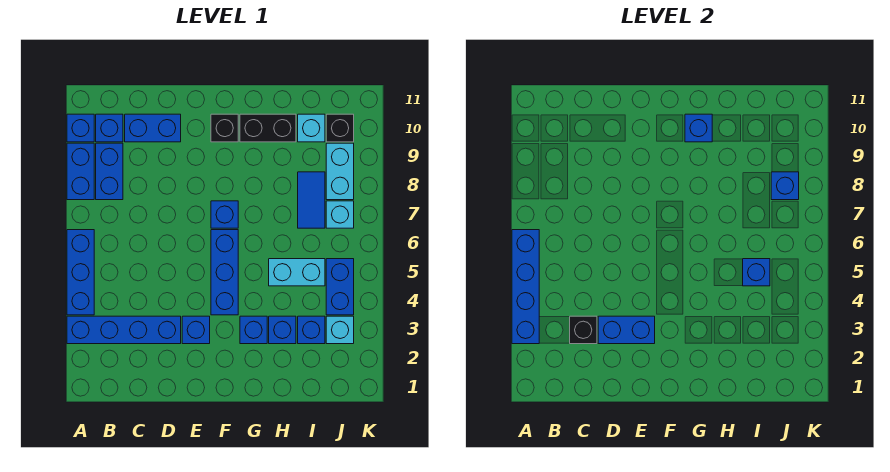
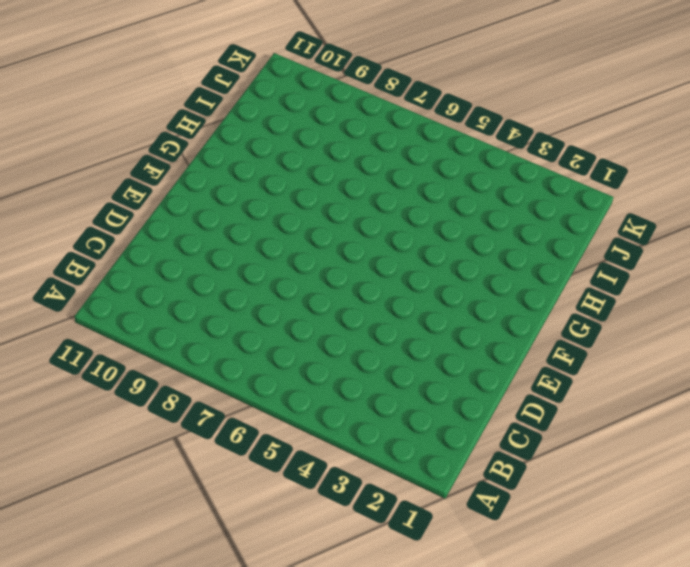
none -> blue brick A3:D3 level 1
none -> blue brick A4:A6 level 1
none -> blue brick A8:A9 level 1

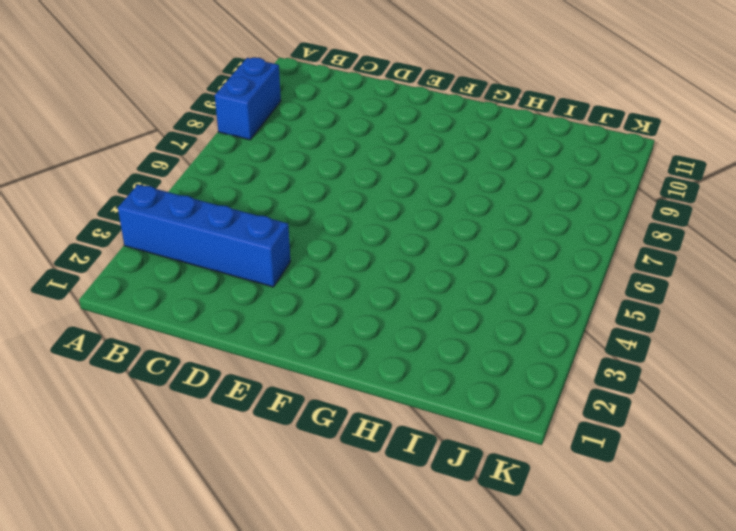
none -> blue brick A4:A6 level 1
none -> blue brick A10 level 1
none -> blue brick B8:B9 level 1

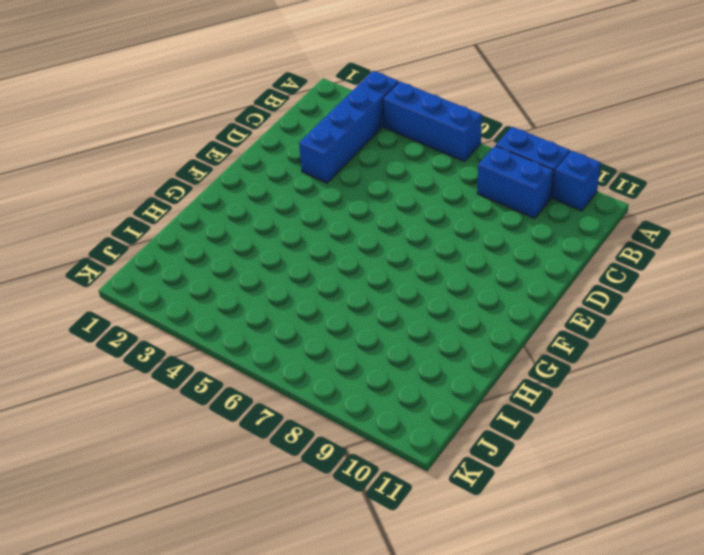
none -> blue brick B10 level 1
none -> blue brick C10:D10 level 1
none -> blue brick E3 level 1

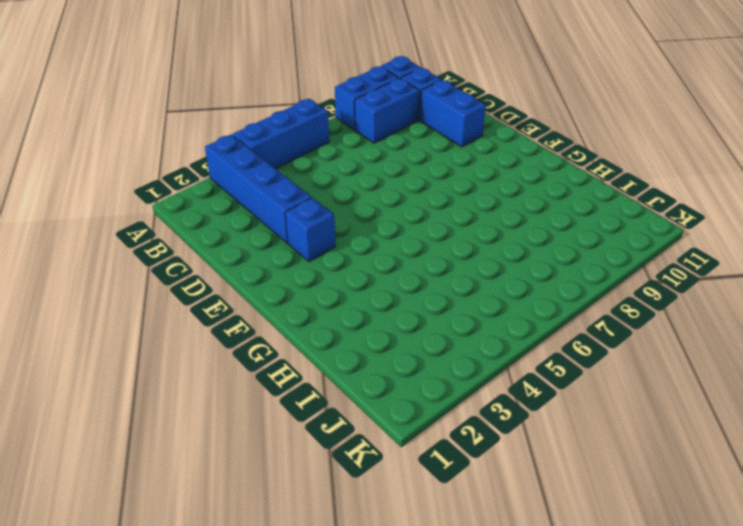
none -> blue brick F4:F6 level 1
none -> blue brick F7 level 1
none -> black brick F10 level 1

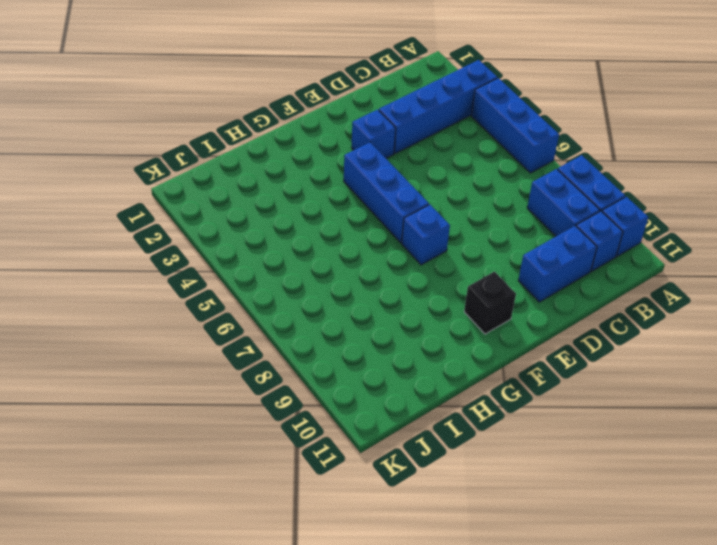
none -> blue brick G3 level 1
none -> black brick G10:H10 level 1
none -> blue brick H3 level 1

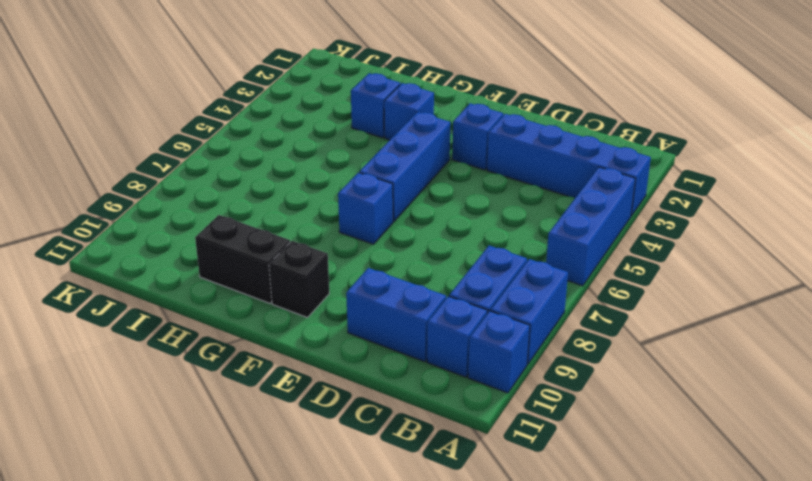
none -> cyan brick H5:I5 level 1
none -> blue brick I3 level 1
none -> blue tile I7:I8 level 1

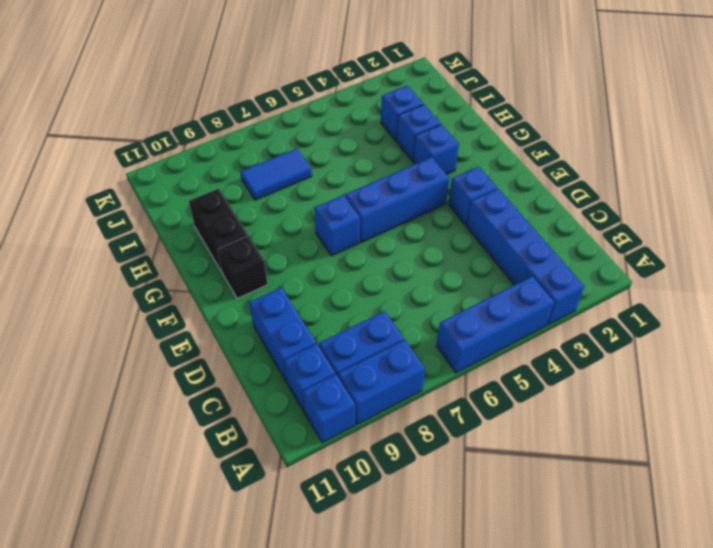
none -> cyan brick H5:I5 level 1
none -> cyan brick I10 level 1
none -> cyan brick J3 level 1

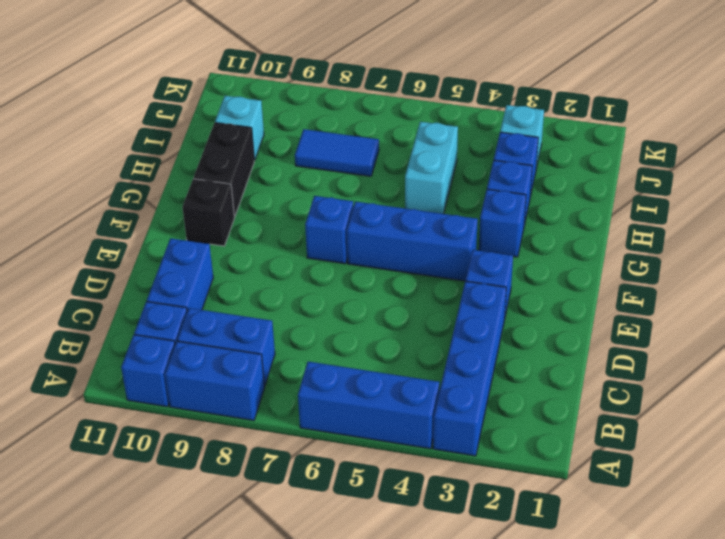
none -> blue brick J4:J5 level 1
none -> cyan brick J7 level 1
none -> cyan brick J8:J9 level 1

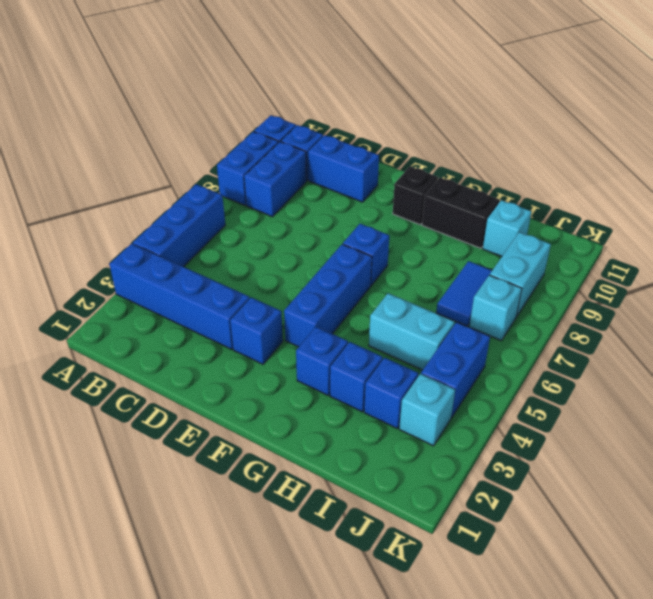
none -> black brick J10 level 1
none -> blue brick A3:A6 level 2
none -> black brick C3 level 2

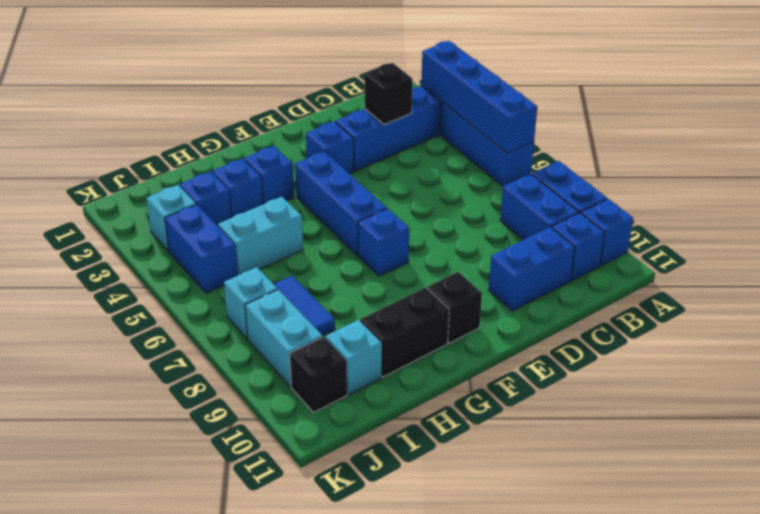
none -> blue brick D3:E3 level 2
none -> blue brick G10 level 2
none -> blue brick I5 level 2

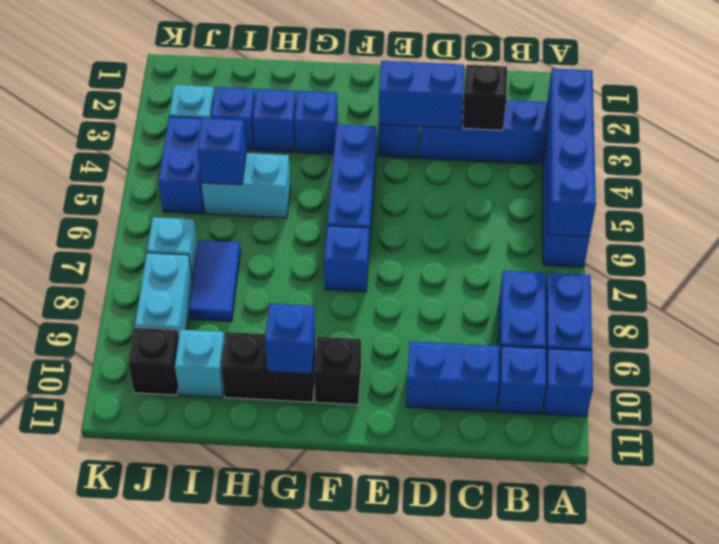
none -> blue brick J8 level 2

